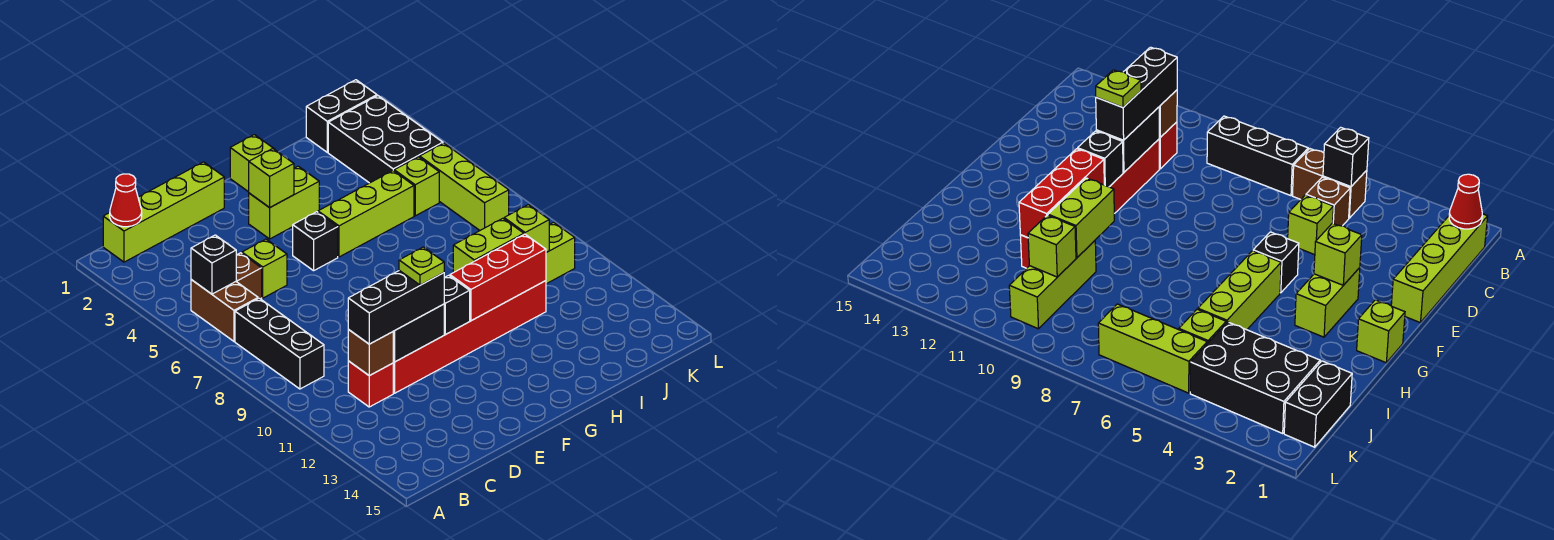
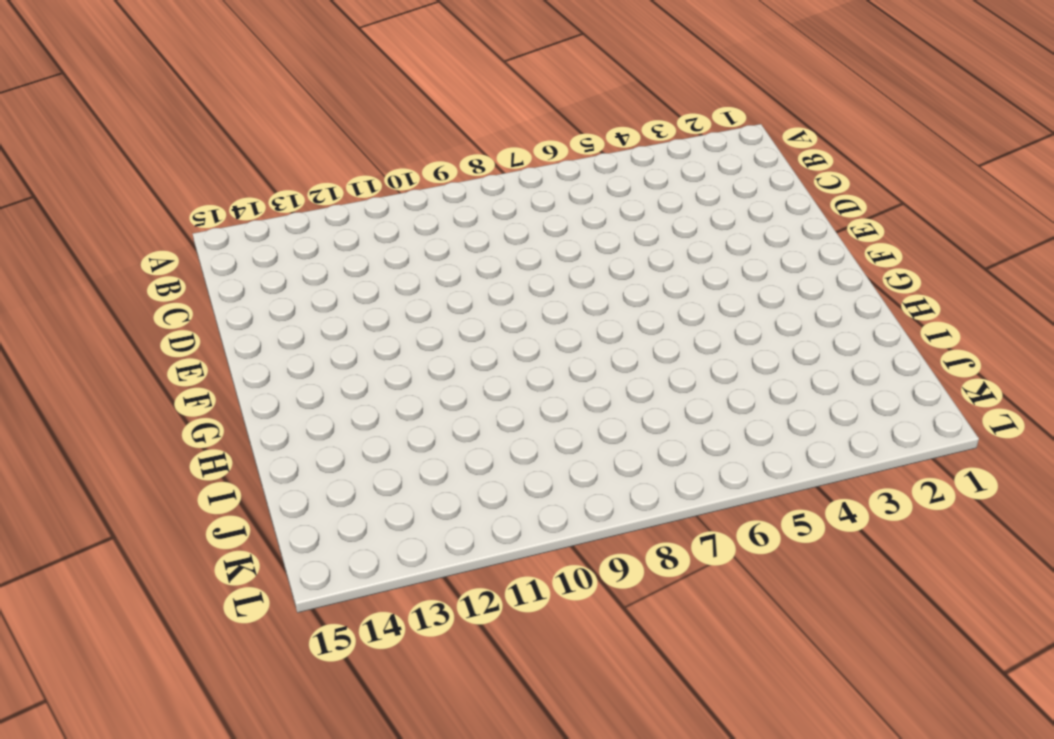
none -> lime brick B1:E1 level 1
none -> brown brick B5:B6 level 1
none -> black brick B7:B9 level 1

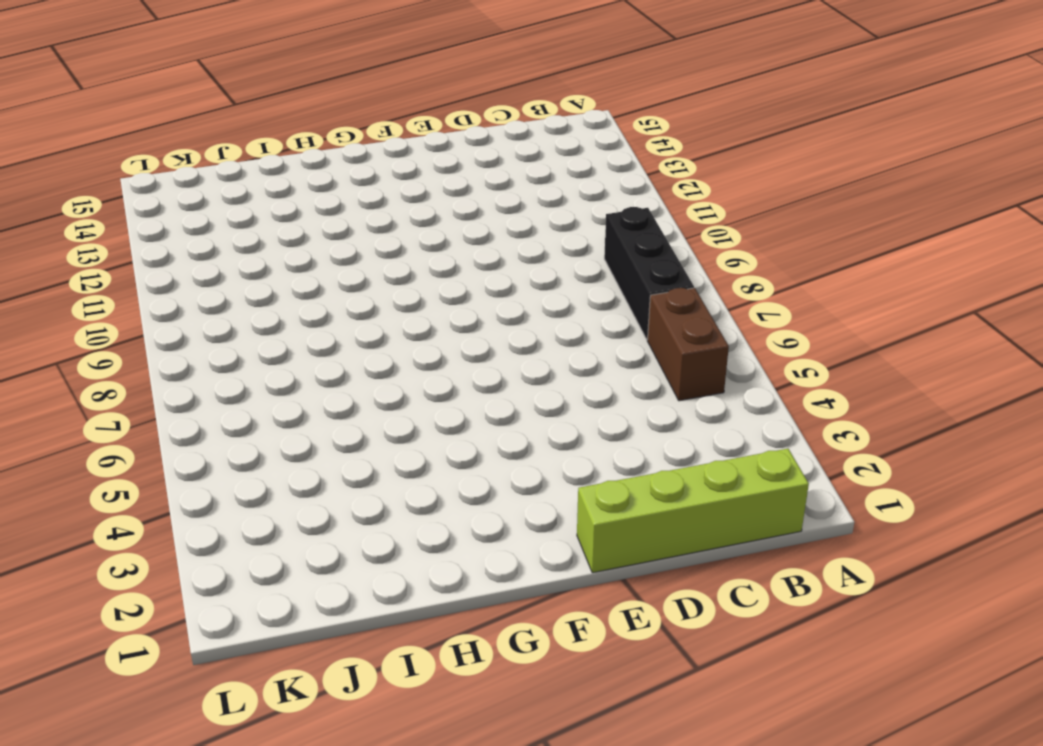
none -> brown brick C5 level 1
none -> red brick C11 level 1
none -> lime brick D5 level 1

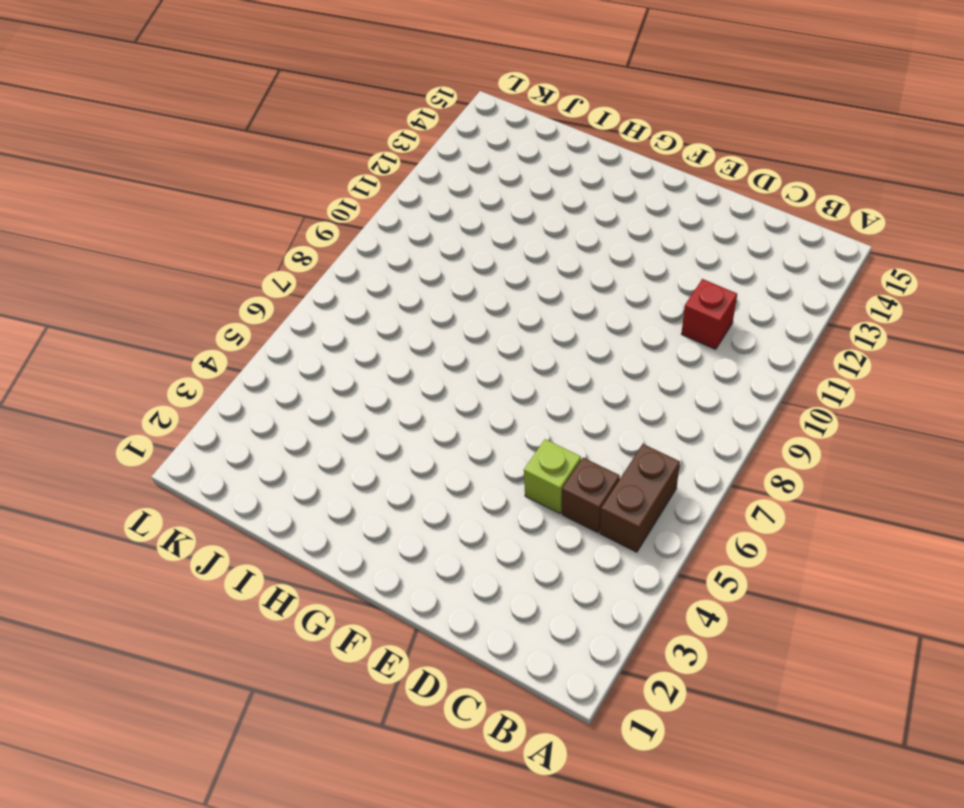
none -> lime brick B1:E1 level 1
none -> black brick B7:B9 level 1
none -> red brick D11:I11 level 1

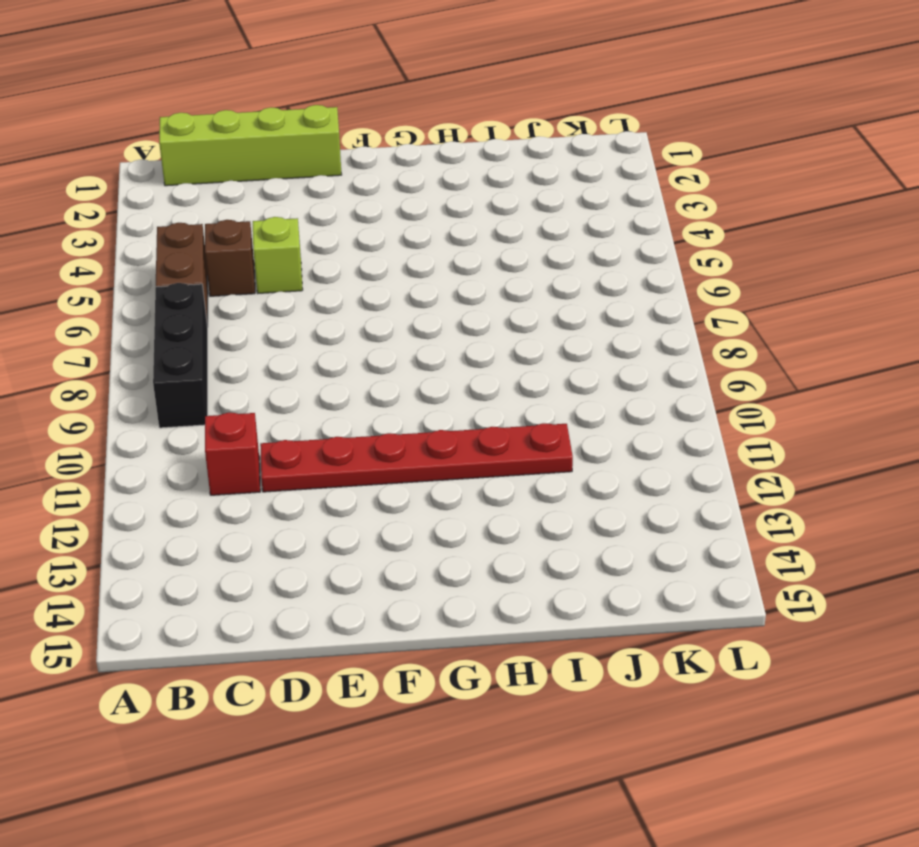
red plate D11:I11 level 1 -> red brick D11:I11 level 1
none -> lime brick F3:G3 level 1
none -> black brick F5 level 1
none -> lime brick G1 level 1

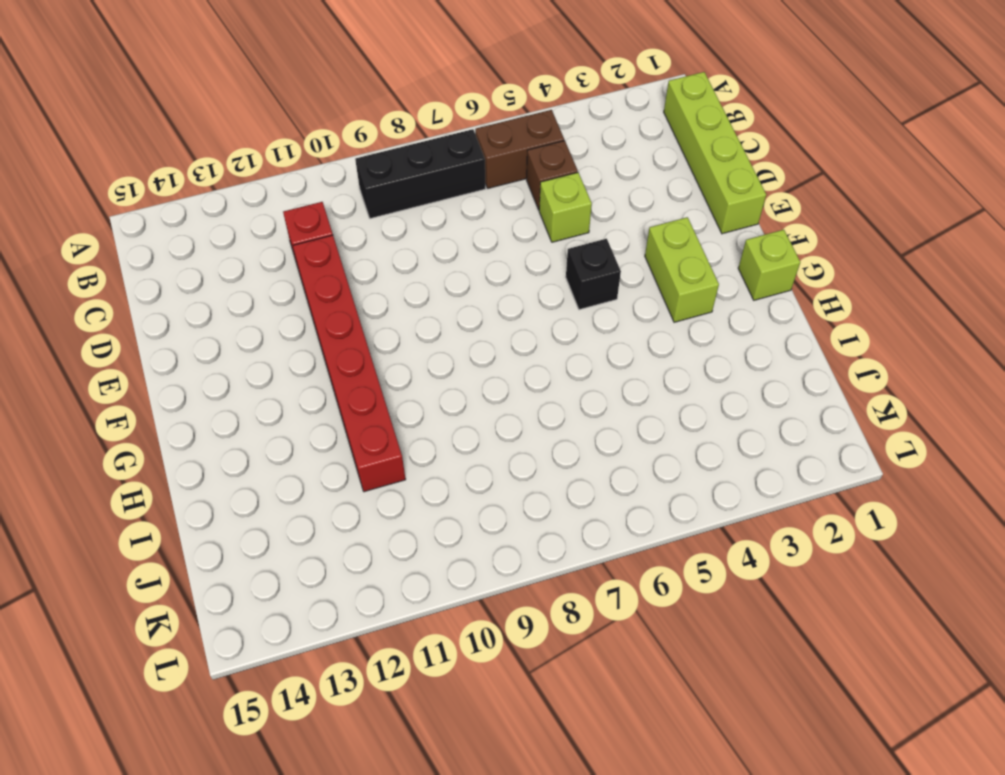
none -> lime brick G5:I5 level 1
none -> lime brick I10:K10 level 1
none -> black brick J1:K1 level 1

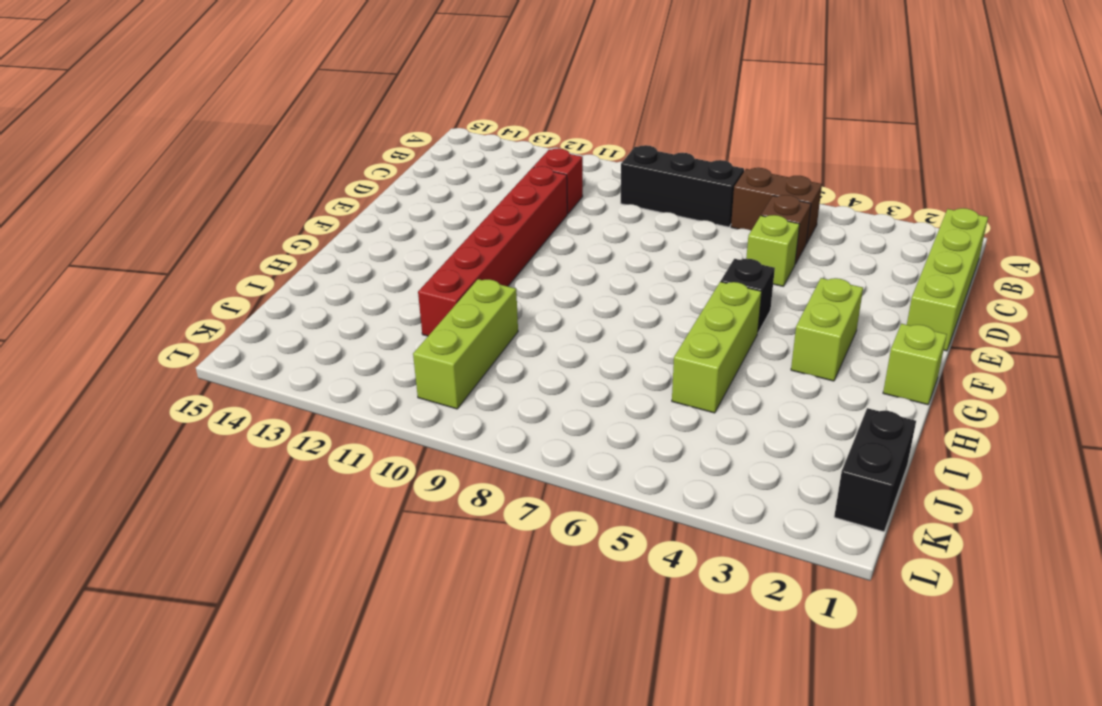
none -> black brick J2:K4 level 1
none -> lime brick J5 level 1
none -> lime brick K5:K7 level 1

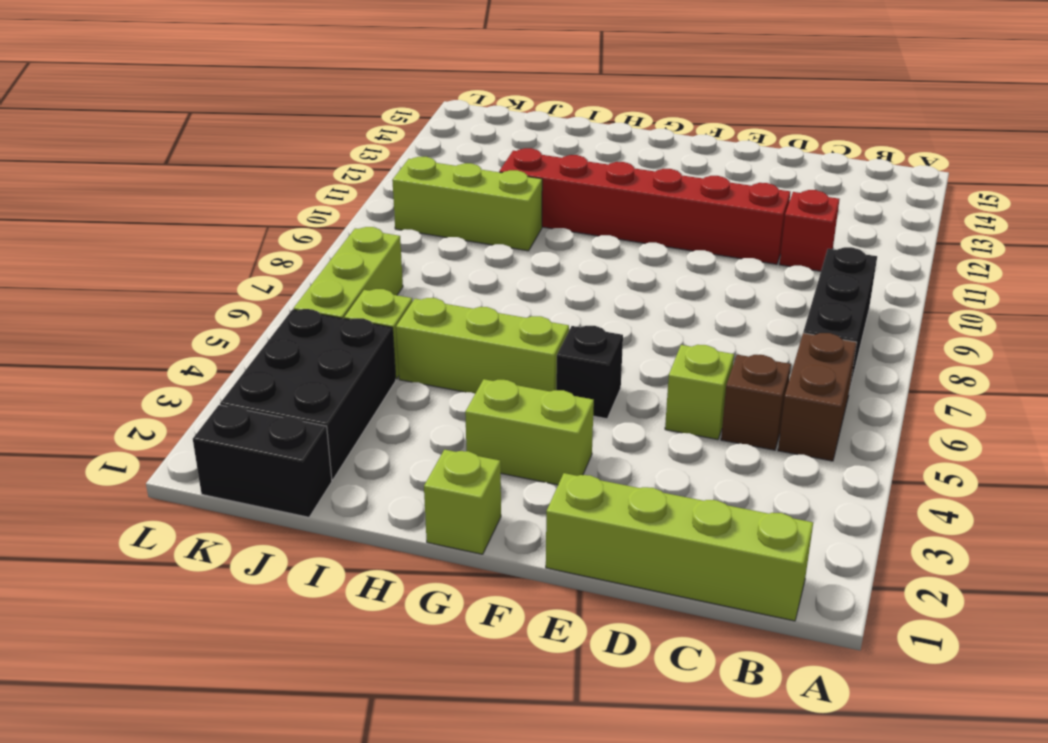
none -> red cone B1 level 2
none -> black brick B5 level 2
none -> brown brick C11 level 2

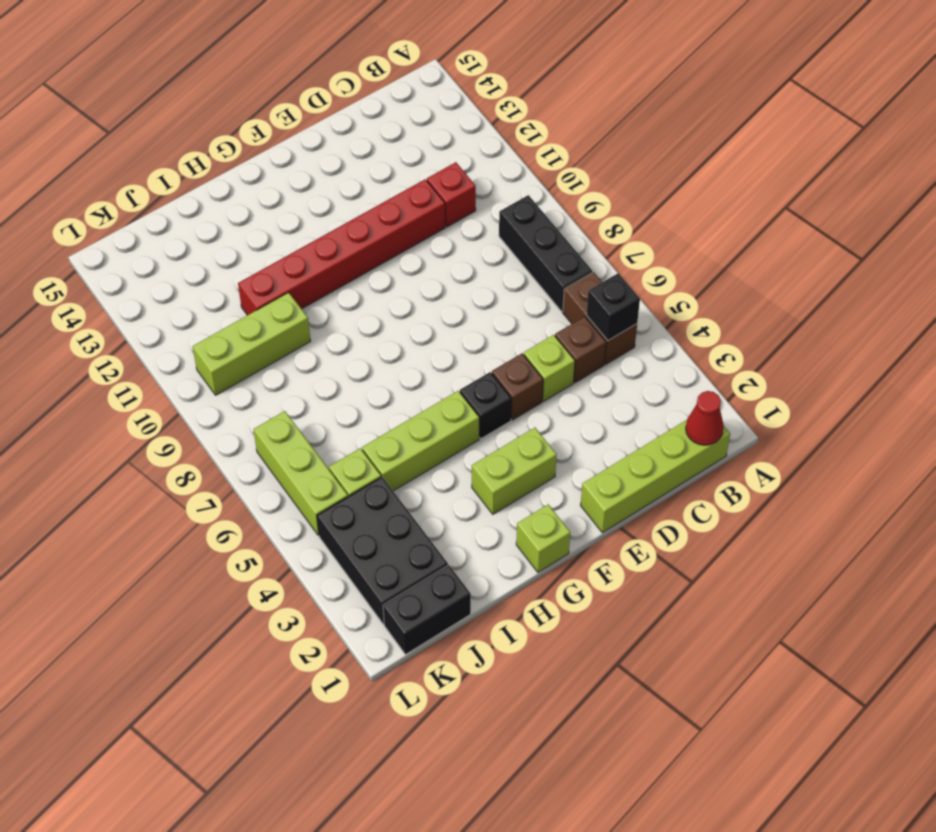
brown brick E5 level 1 -> brown brick C11 level 2
none -> black brick D11:E11 level 2
none -> lime brick F3 level 2
none -> black brick F11 level 2

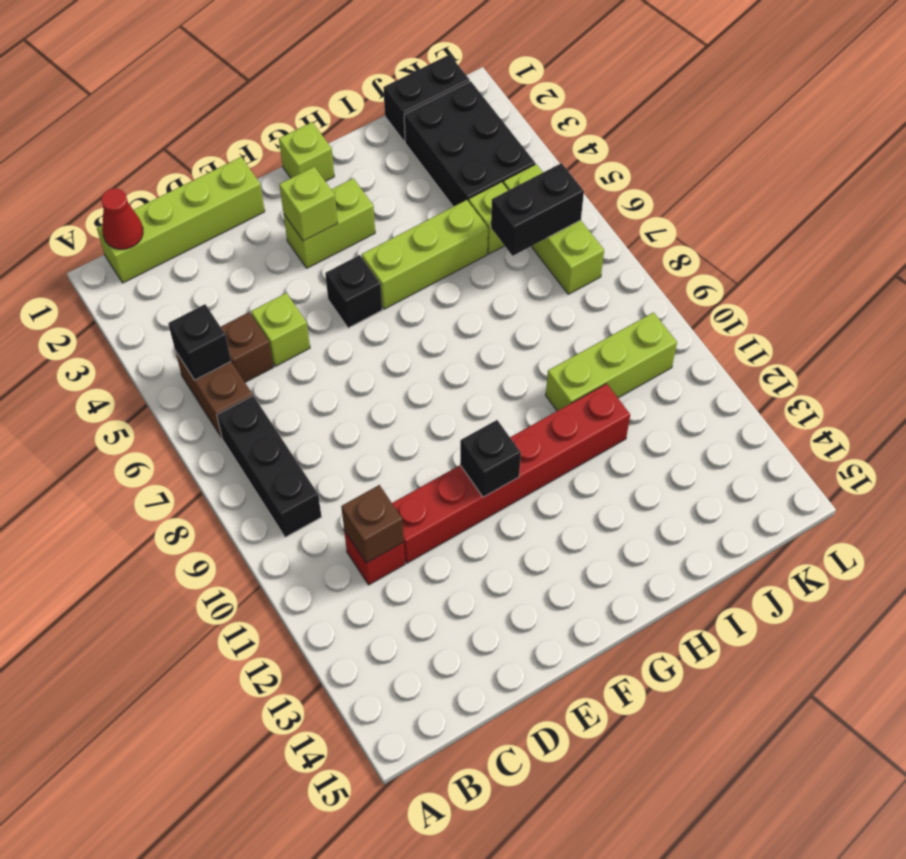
black brick J6:K6 level 2 -> black brick D11:E11 level 2
none -> red brick G11:I11 level 2
none -> lime brick H10:I10 level 2
none -> lime brick J10 level 2

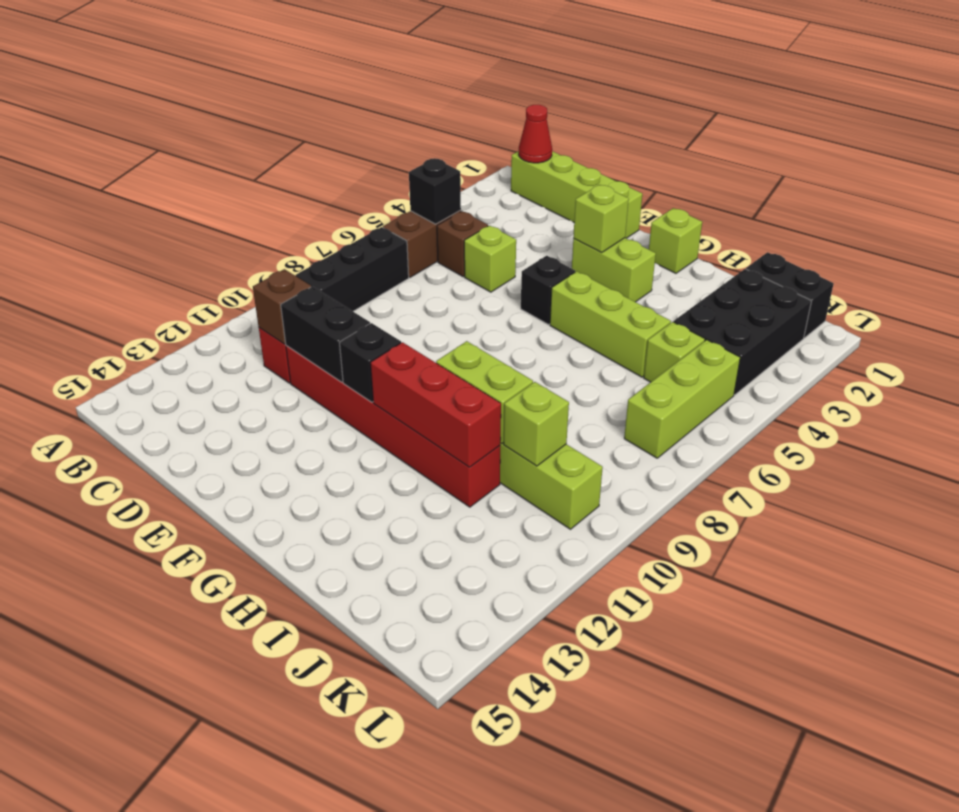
none -> black brick C11:E11 level 3
none -> lime plate E11 level 4

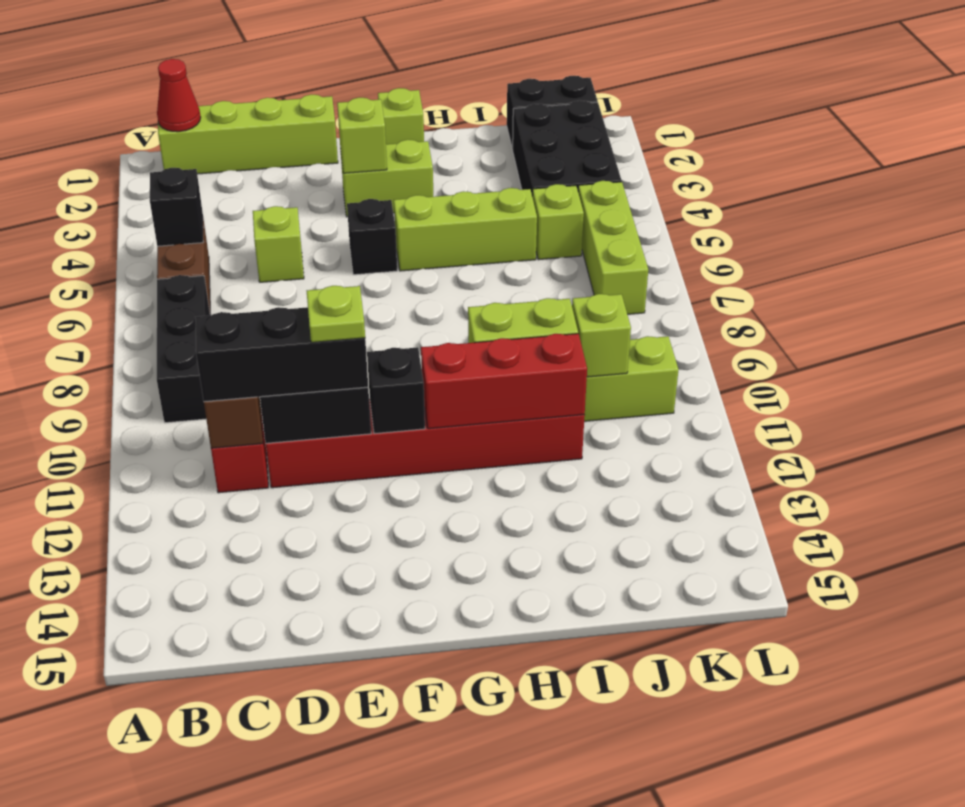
none -> brown brick C5 level 1

